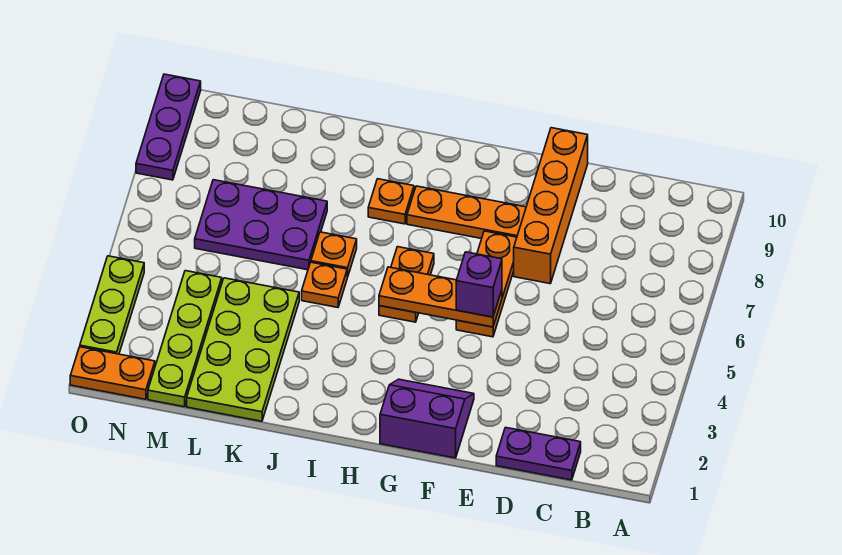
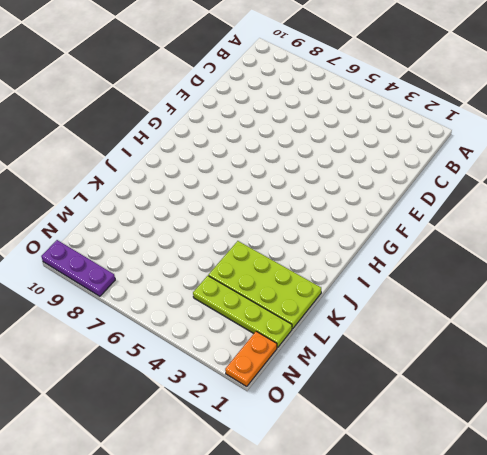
none -> purple plate C1:D1 level 1
none -> orange brick E7:E10 level 1
none -> purple slope F1:G2 level 1 top 1

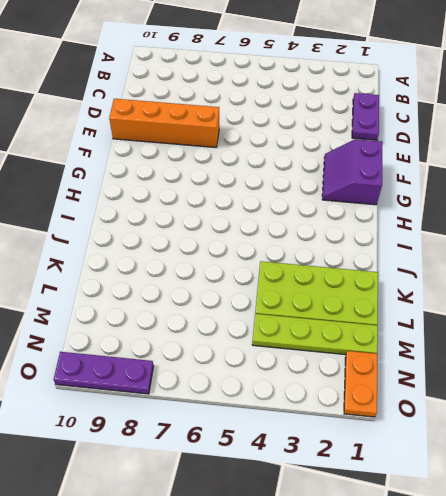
none -> orange plate F5:F7 level 1
none -> orange plate F8:H8 level 1
none -> orange plate H5:H6 level 1

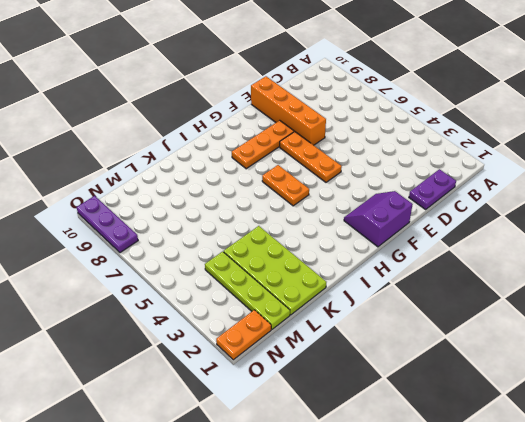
none -> orange plate I8 level 1
none -> orange plate J5 level 1
none -> orange plate J6 level 1

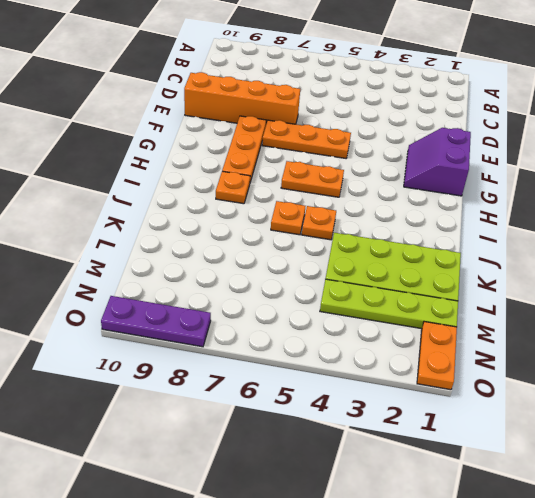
none -> purple plate C1:D1 level 1
none -> purple plate K6:M7 level 1
none -> lime plate O2:O4 level 1

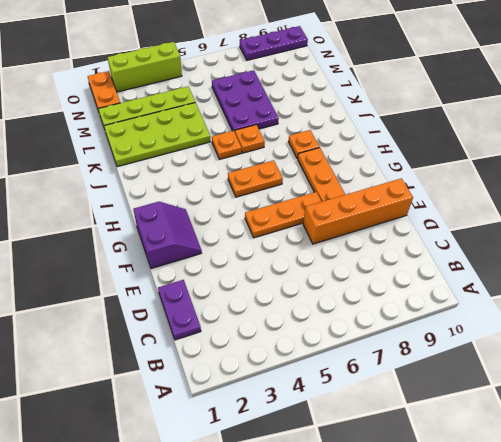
lime brick O2:O4 level 1 -> lime plate O2:O4 level 1
none -> orange plate F5:H5 level 2
none -> purple brick F5 level 3

